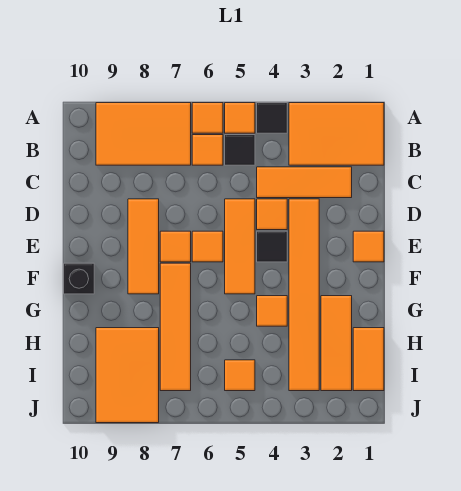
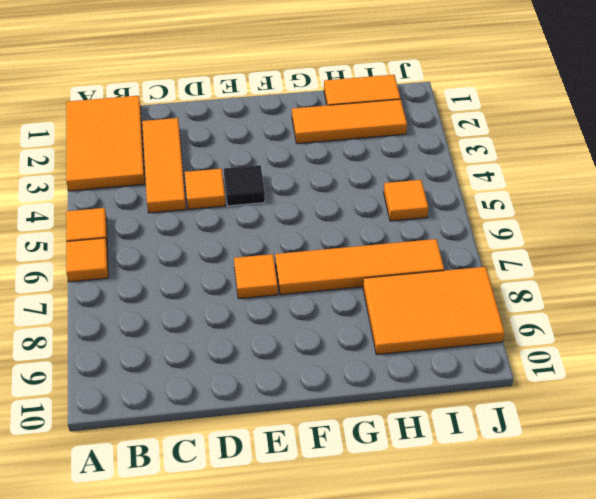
none -> black tile A4 level 1
none -> orange tile A7:B9 level 1
none -> black tile B5 level 1

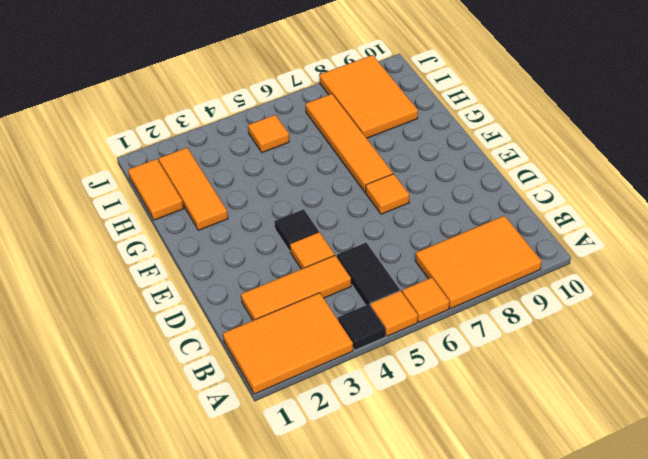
black tile B5:C5 level 1 -> black tile B5 level 1
none -> orange tile B6 level 1
none -> orange tile D3:I3 level 1
none -> orange tile D5:F5 level 1

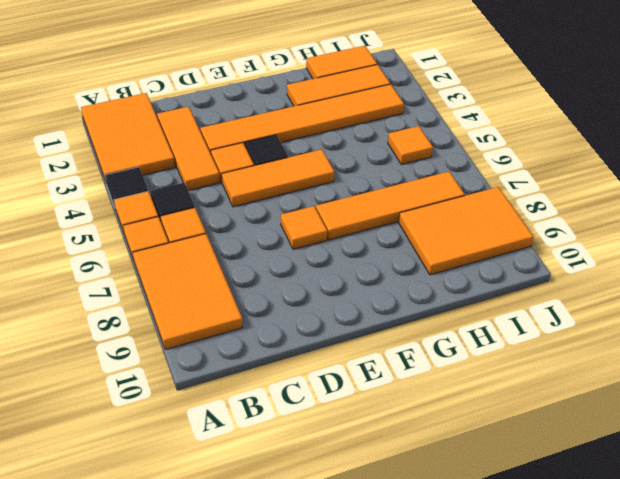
none -> orange tile D8:F8 level 1
none -> orange tile E1 level 1
none -> orange tile E6 level 1

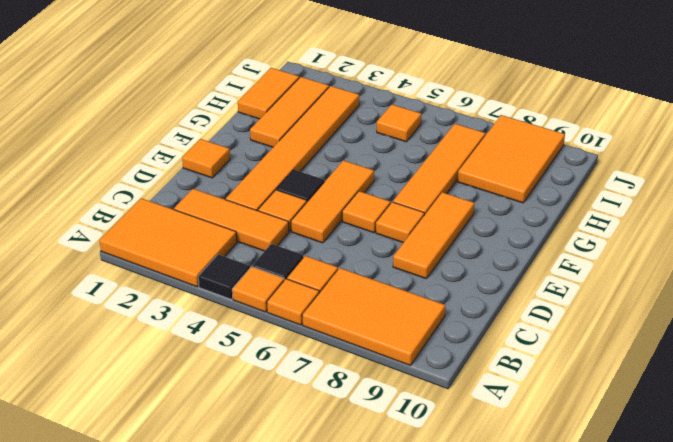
none -> black brick F10 level 1
none -> orange tile G4 level 1

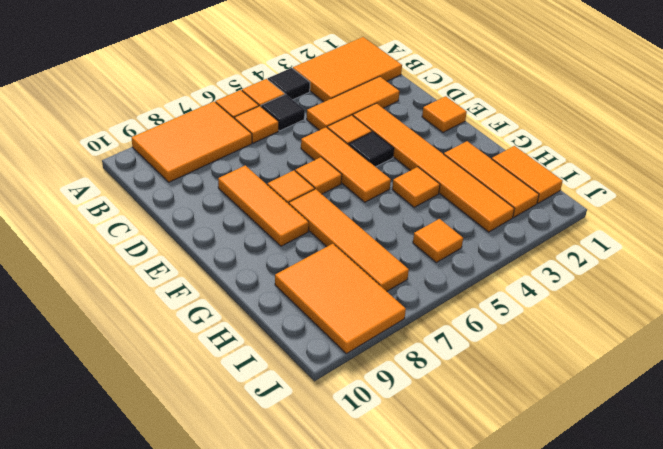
none -> black brick F10 level 1

